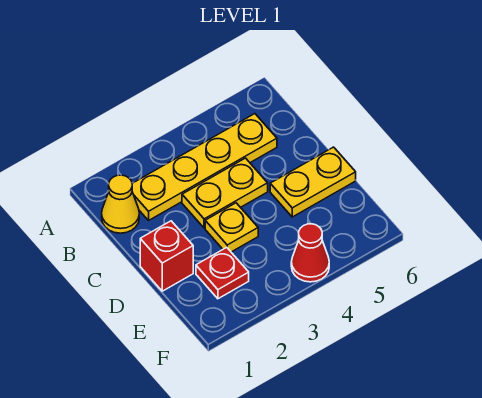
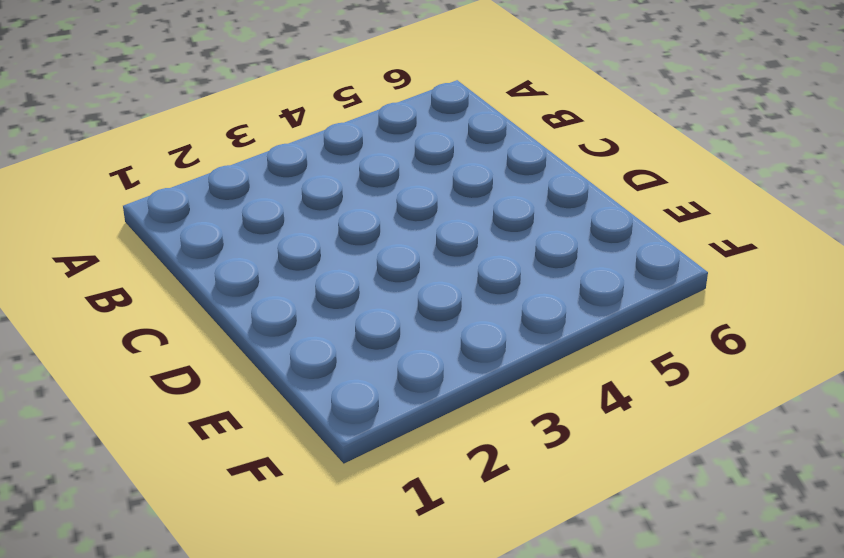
none -> yellow cone B1 level 1
none -> yellow plate B2:B5 level 1

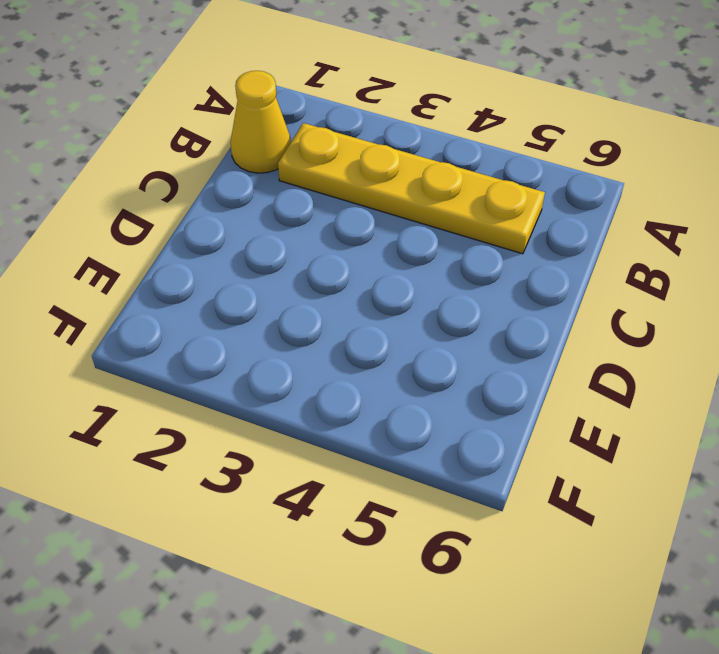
none -> yellow plate C3:C4 level 1
none -> red brick D1 level 1

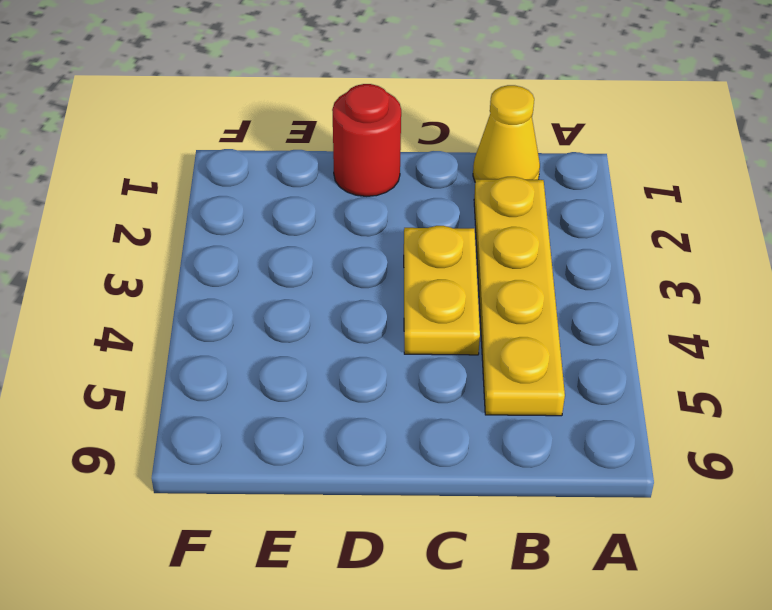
red round brick D1 level 1 -> red brick D1 level 1
none -> yellow plate D3 level 1
none -> yellow plate D5:D6 level 1

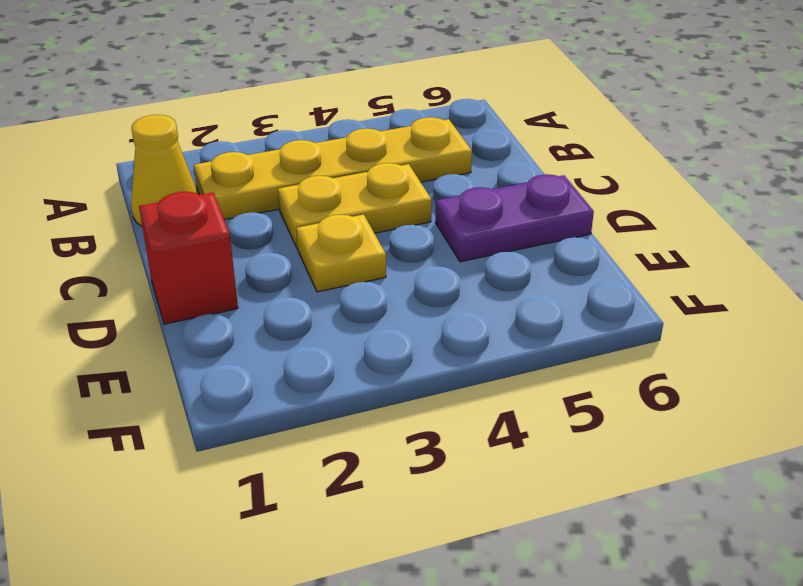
purple plate D5:D6 level 1 -> yellow plate D5:D6 level 1
none -> red plate E2 level 1
none -> red cone F4 level 1

